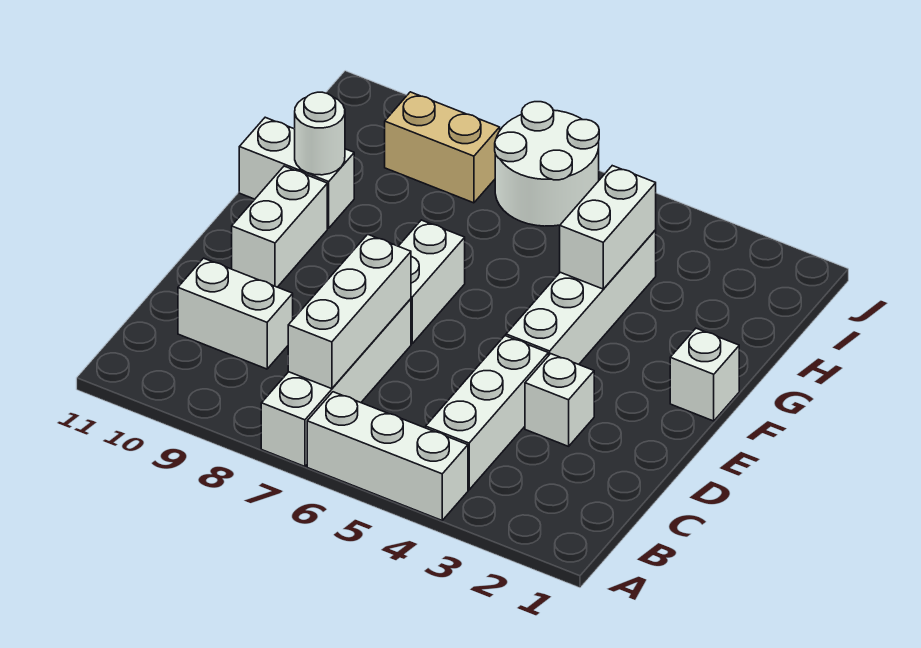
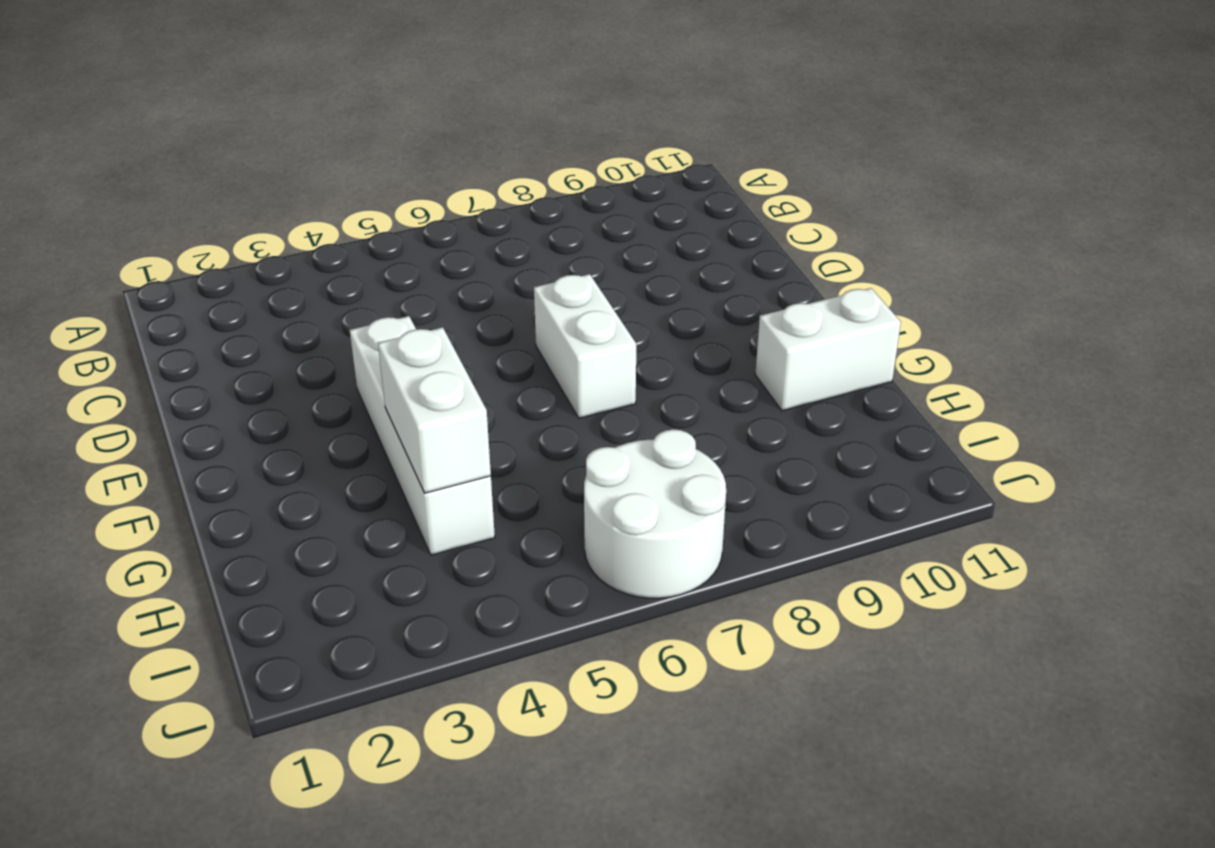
none -> white brick A4:A6 level 1
none -> white brick A7:D7 level 1
none -> white brick B4:D4 level 1

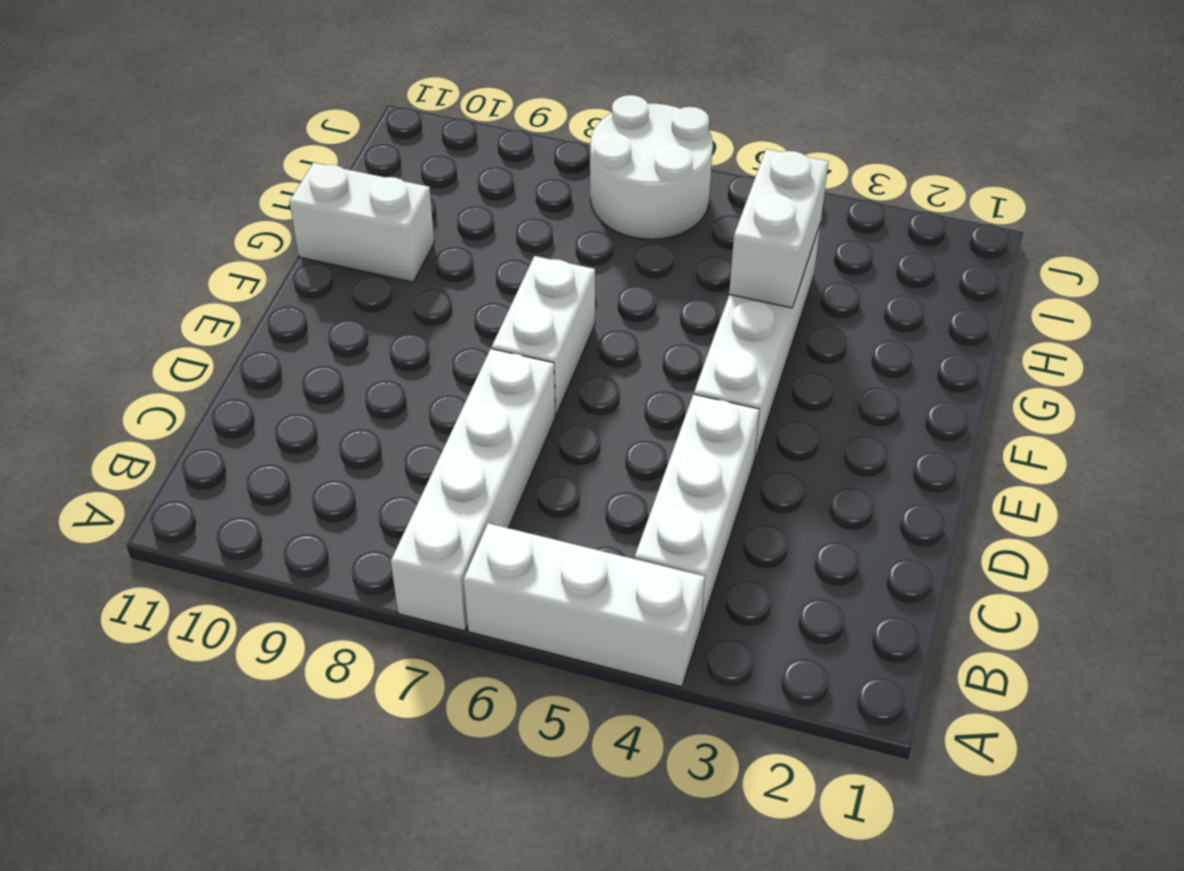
none -> white brick C9:C10 level 1
none -> white brick D3 level 1
none -> white brick E10:F10 level 1

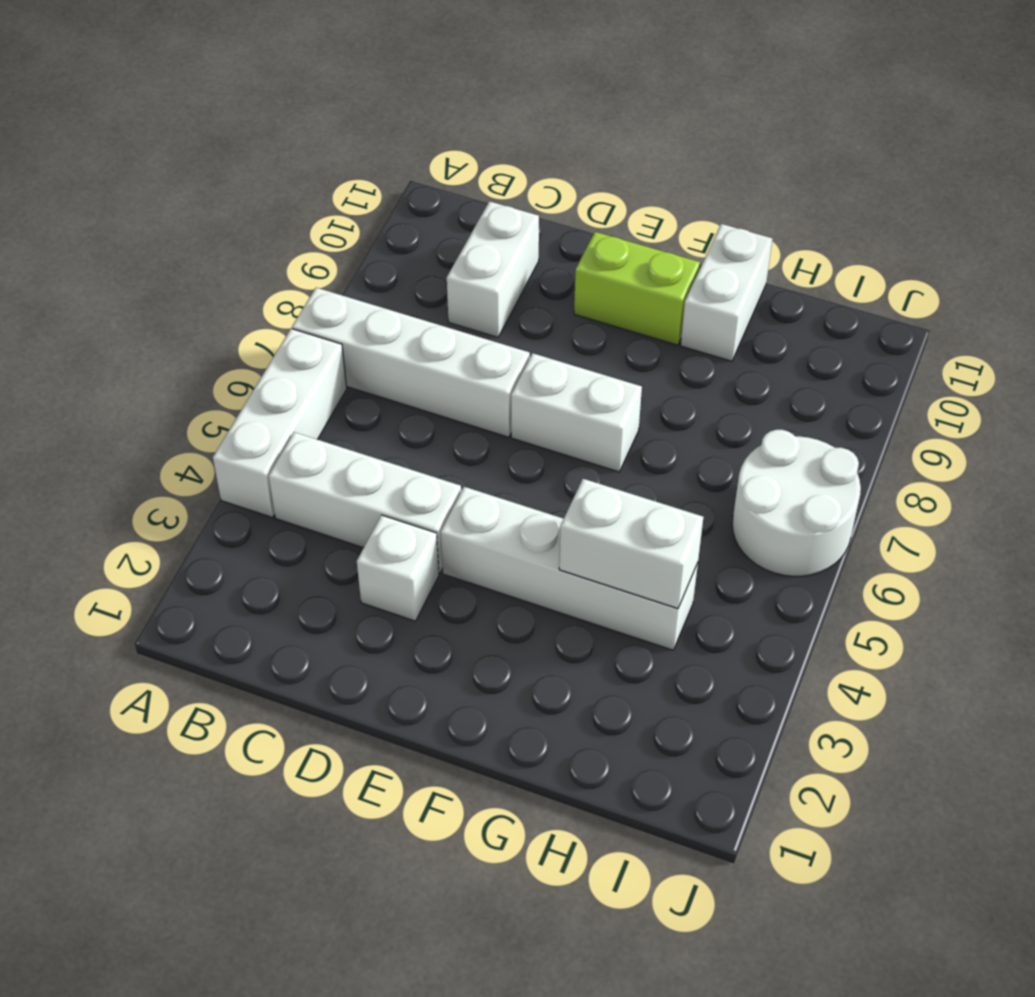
lime brick E10:F10 level 1 -> white brick E10:F10 level 1
none -> white brick F1 level 1
none -> tan brick I8:I9 level 1
none -> white brick B7:D7 level 2

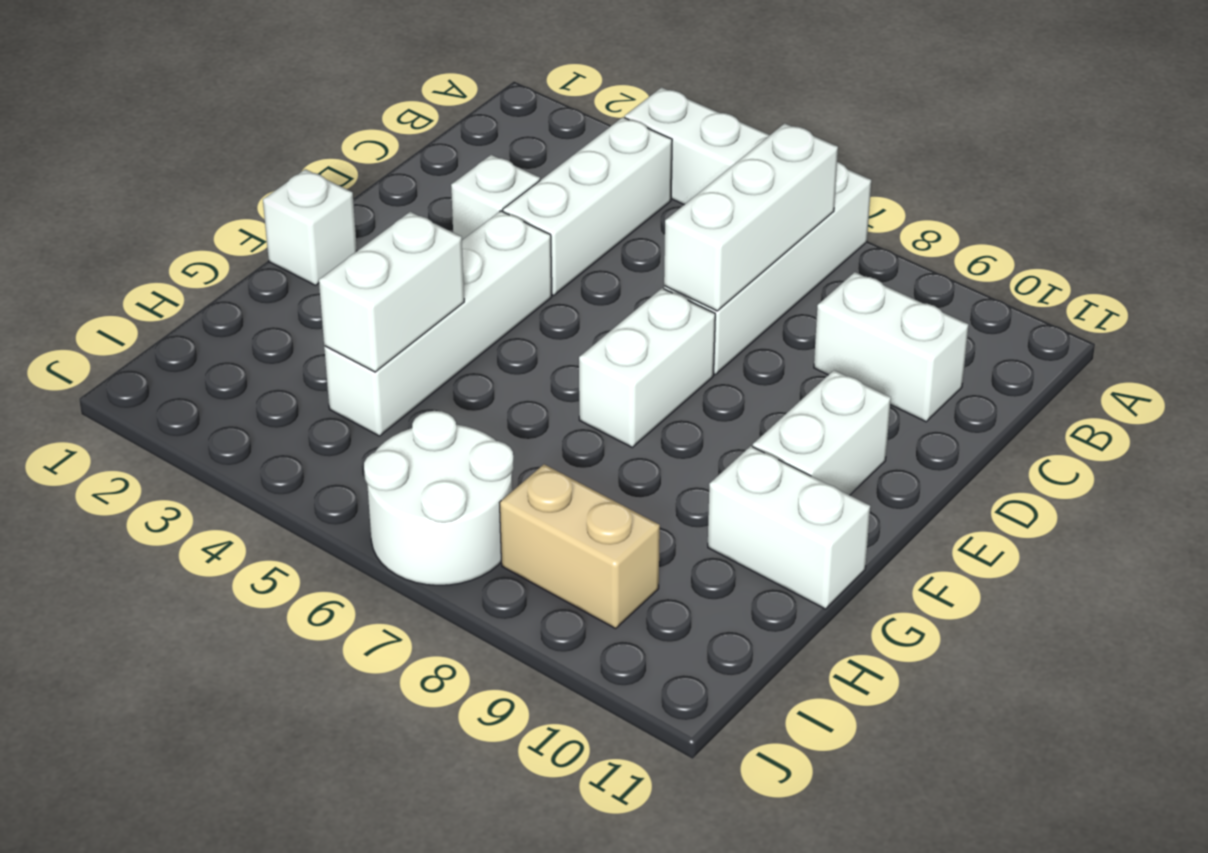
none -> white round brick G10 level 2

